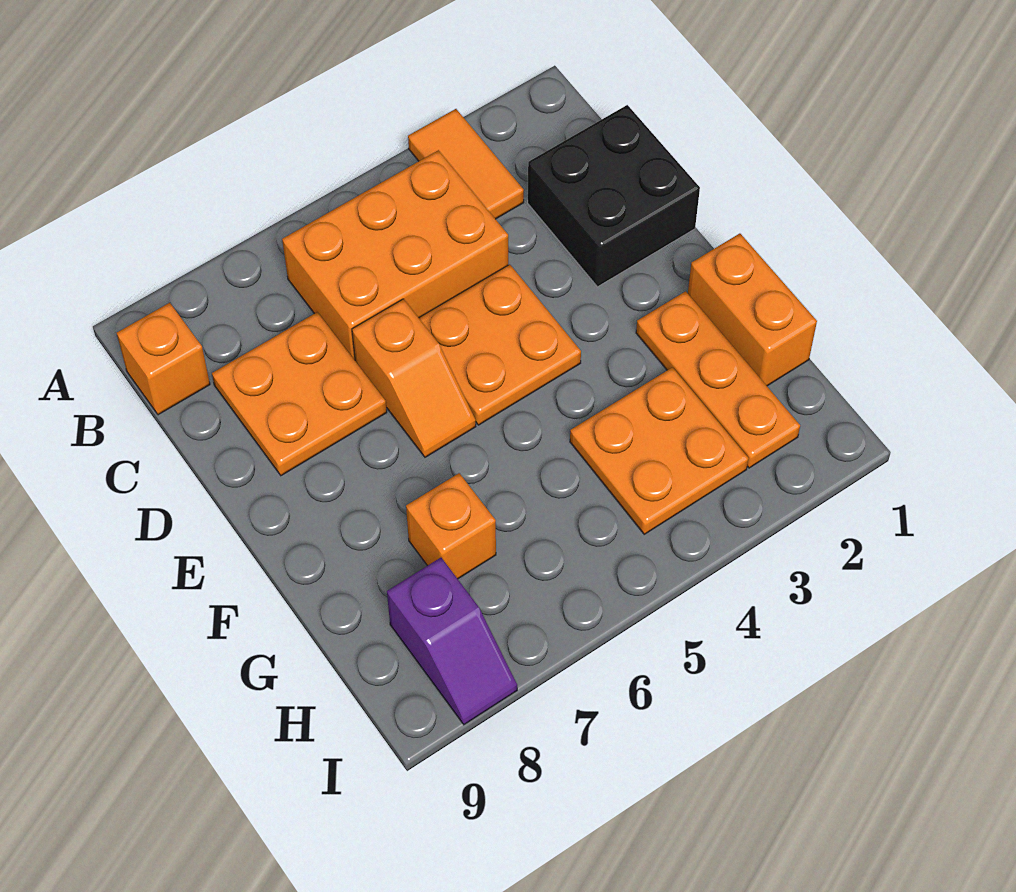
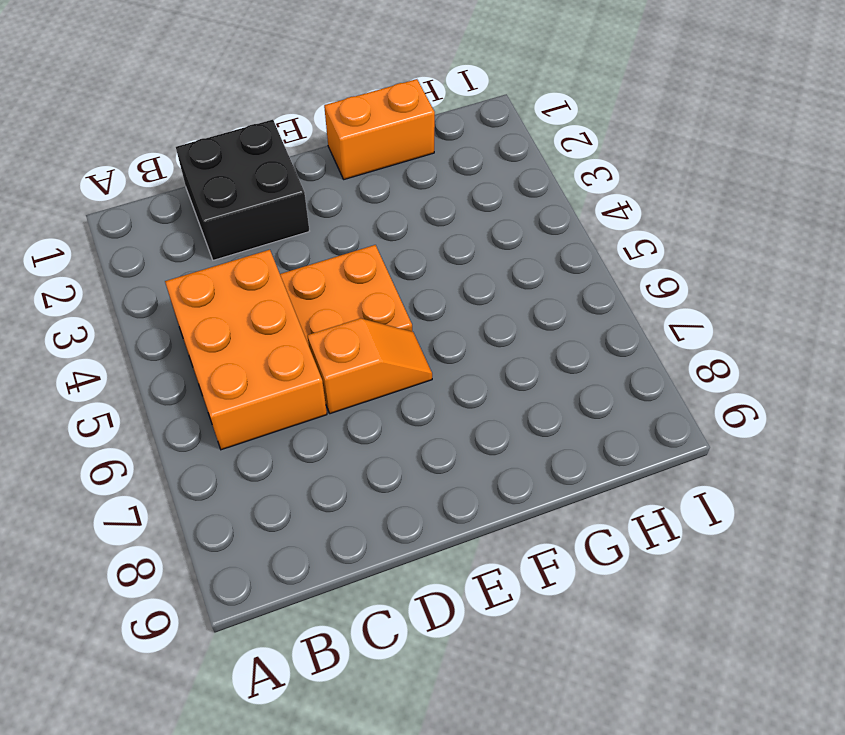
none -> orange tile A3:B3 level 1
none -> orange brick B9 level 1
none -> orange plate C7:D8 level 1

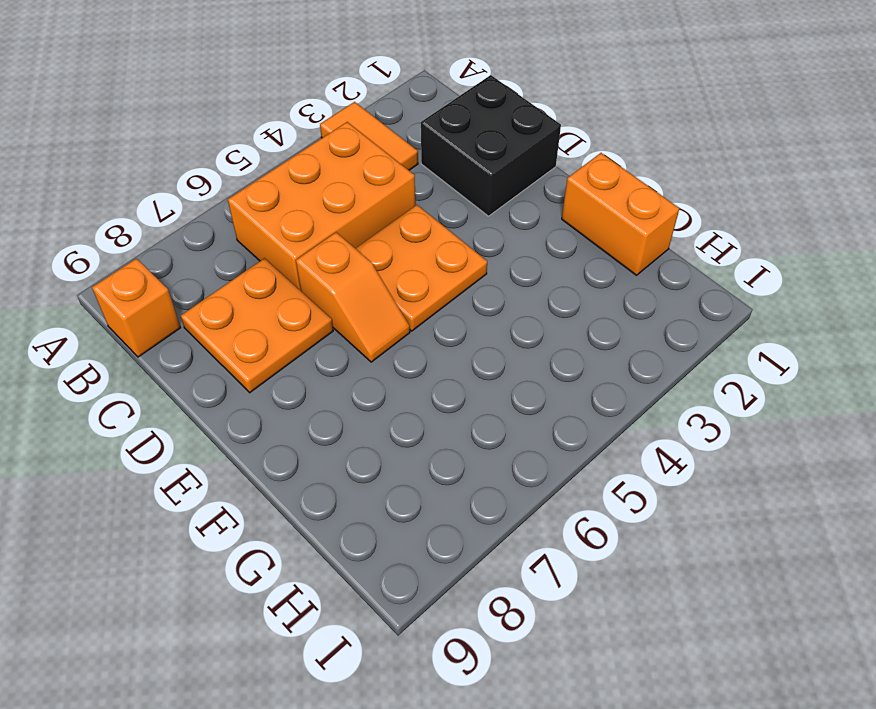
none -> orange plate F2:H2 level 1
none -> orange plate G3:H4 level 1
none -> orange brick G7 level 1

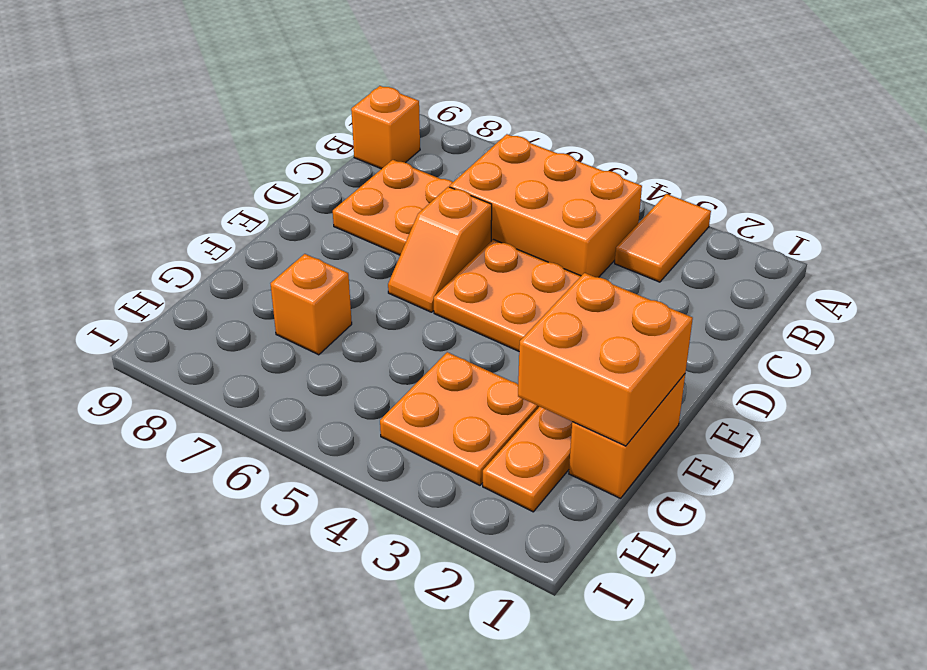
orange brick F1:G2 level 2 -> none
none -> black brick C1:D2 level 1
none -> purple slope H8:I8 level 1 top H

